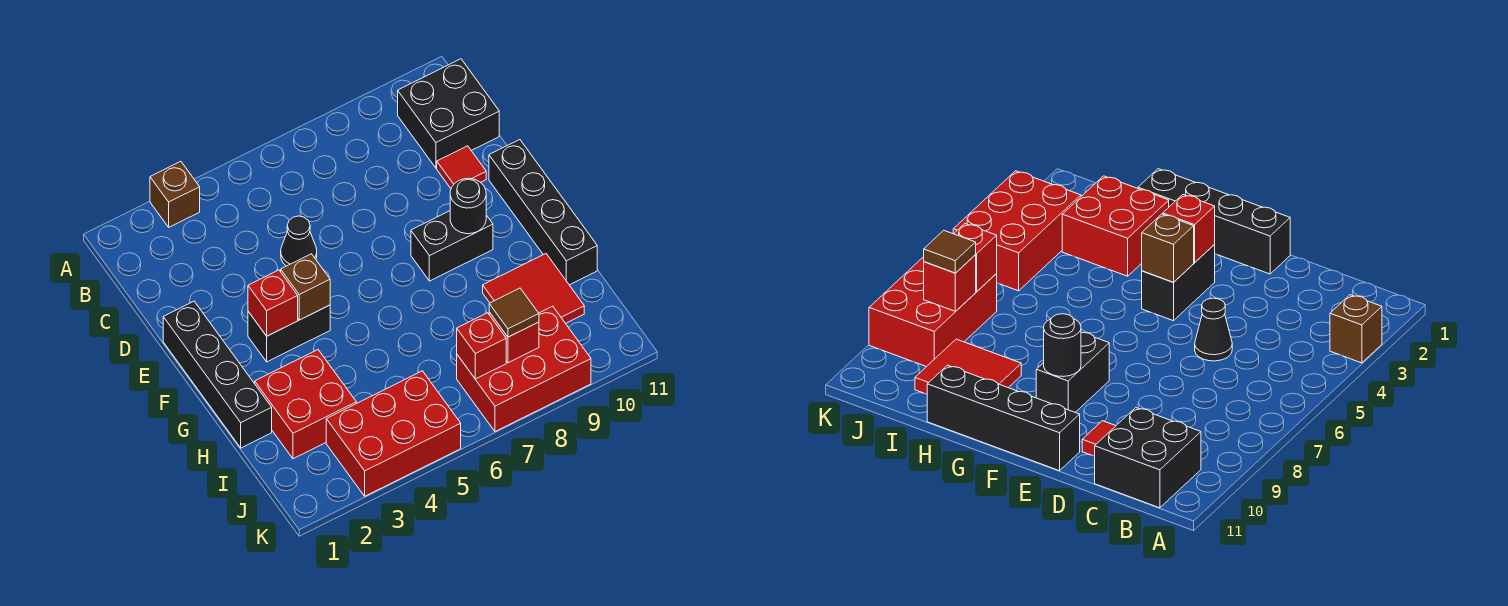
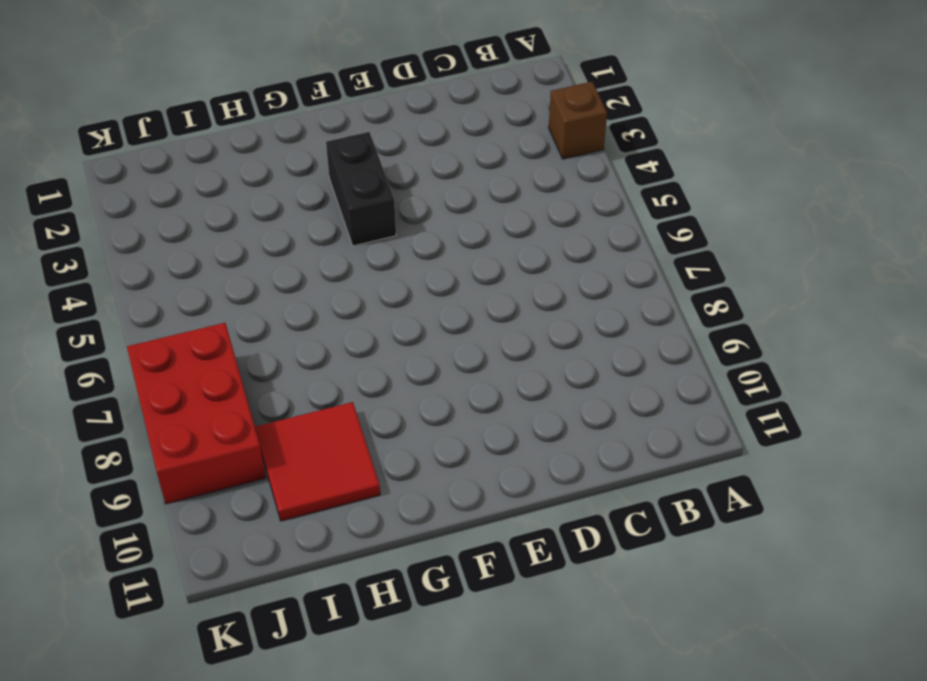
none -> black brick B10:C11 level 1
none -> black cone D5 level 1
none -> red tile D10 level 1

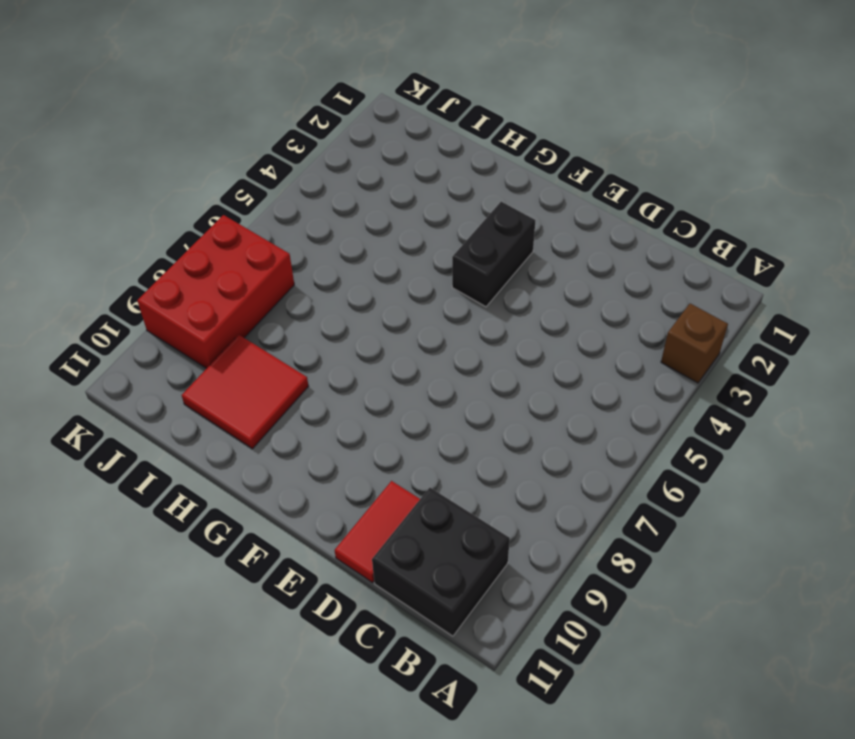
red tile D10:D11 level 1 -> red tile D10 level 1
none -> black cone D5 level 1
none -> black brick E1:H1 level 1
none -> black brick E11:H11 level 1

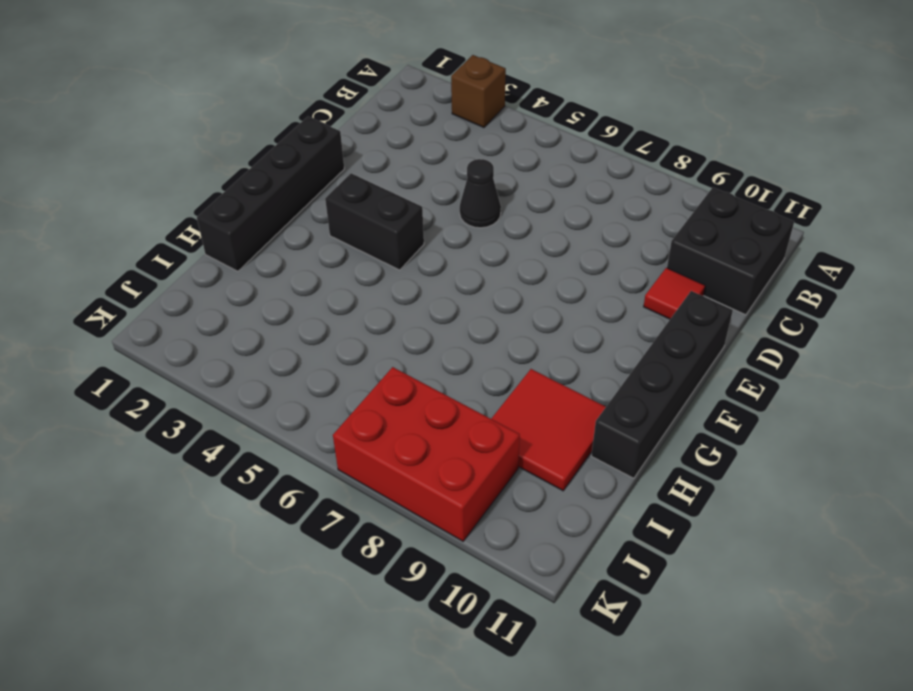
none -> black brick F8:F9 level 1
none -> red brick H2:I3 level 1
none -> red brick J3:K5 level 1

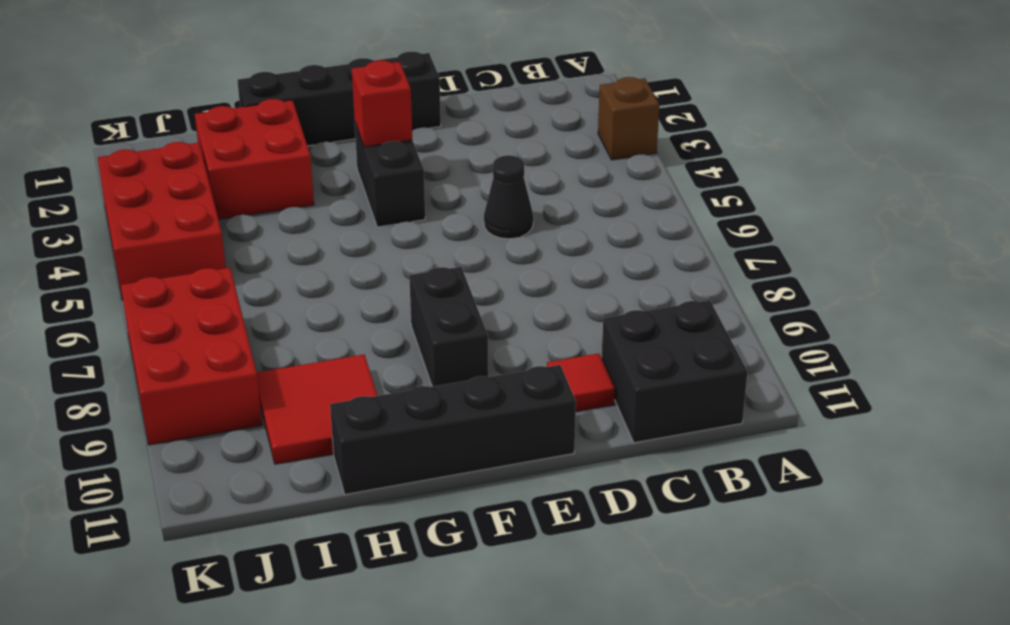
none -> brown brick F4 level 2
none -> black round brick F9 level 2
none -> red brick J7 level 2

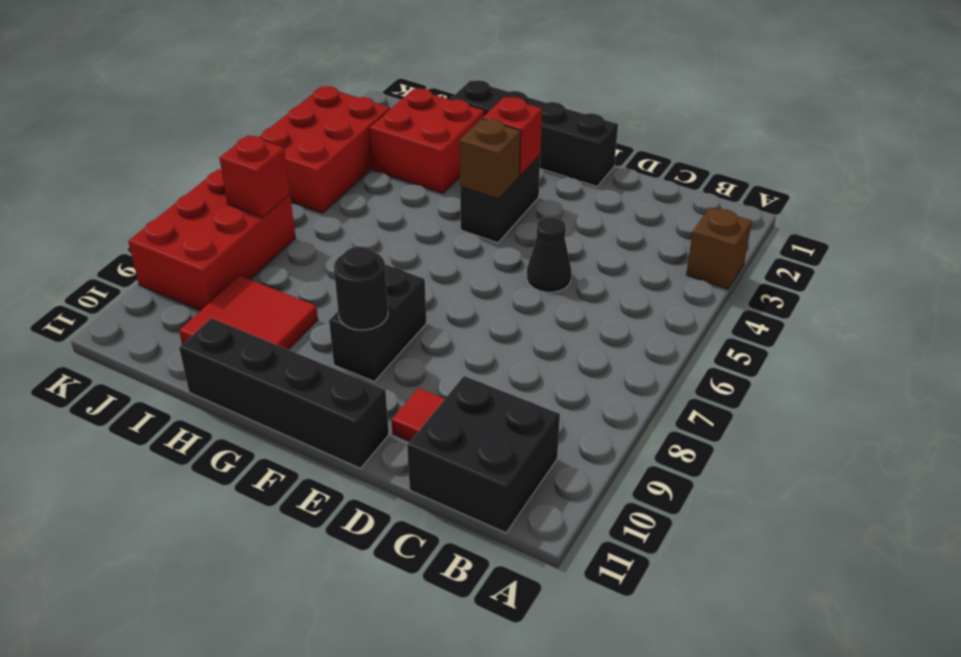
none -> red brick J8 level 2
none -> brown tile J8 level 3

